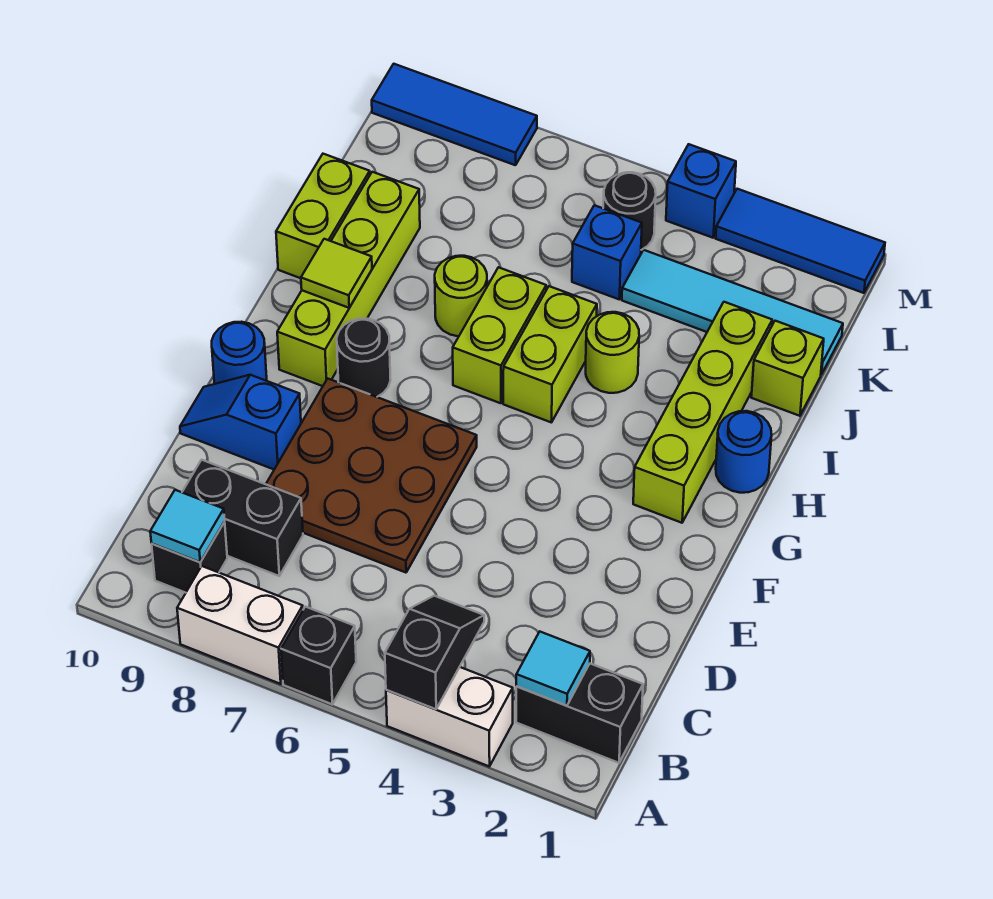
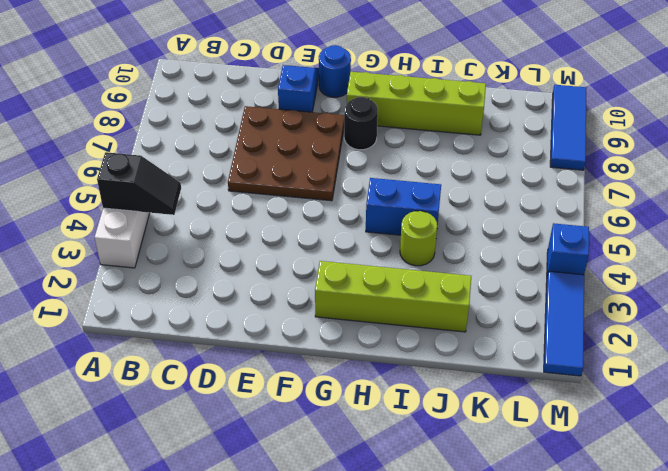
blue brick H5:I5 level 1 -> lime brick H5:I5 level 1
none -> black brick A6 level 1
none -> white brick A7:A8 level 1
none -> black brick B1:B2 level 1

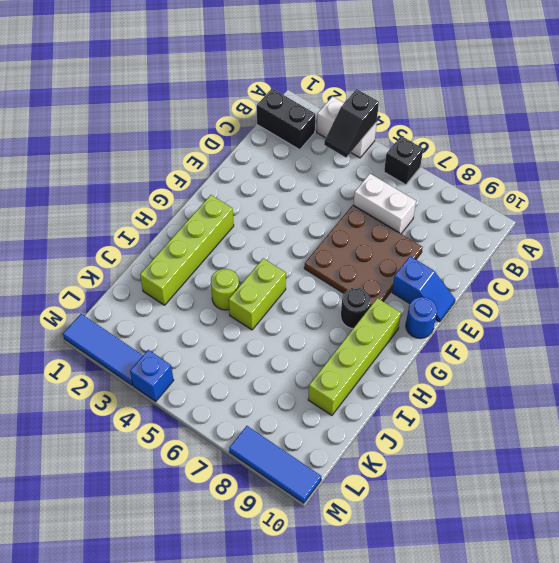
white brick C6:C7 level 1 -> white brick A7:A8 level 1
none -> black brick B9 level 1
none -> black brick C8:C9 level 1
none -> blue round brick H1 level 1

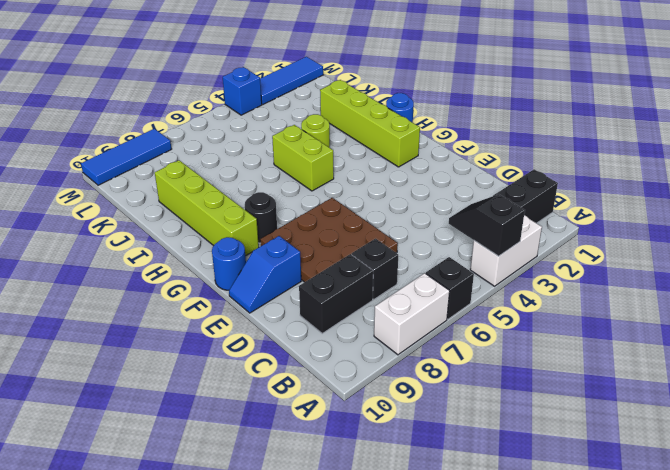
black brick C7 level 1 -> black brick B9 level 1
none -> lime brick H6:I6 level 1
none -> lime round brick I7 level 1
none -> lime brick I10:J10 level 1

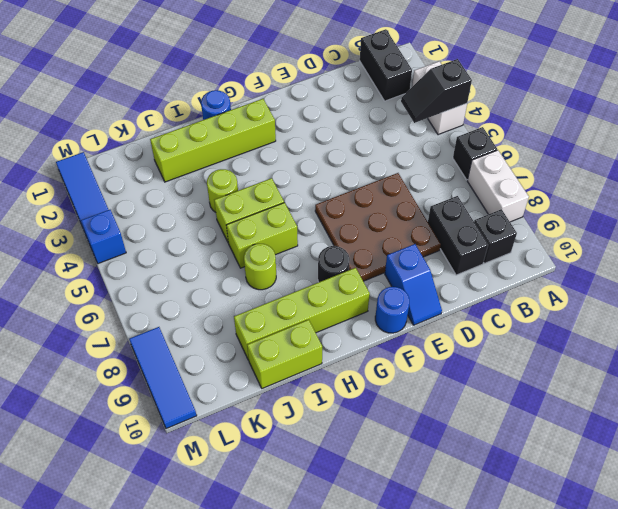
none -> lime brick J1 level 1
none -> cyan tile K1:K4 level 1
none -> blue brick K5 level 1

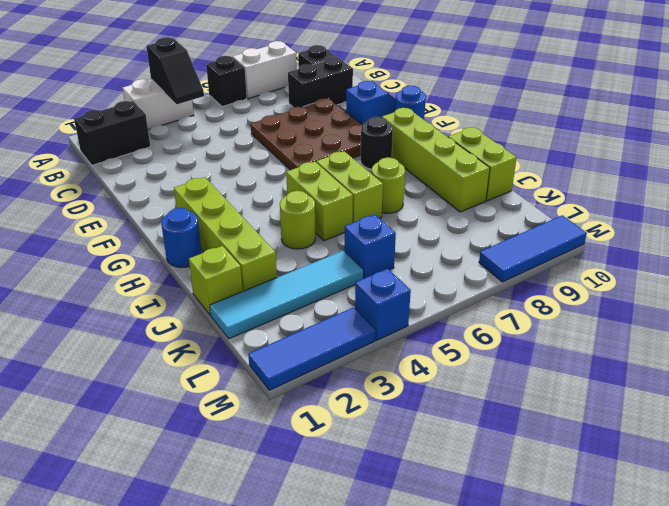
none -> black round brick L5 level 1
none -> cyan tile B2 level 2
none -> cyan tile B9 level 2

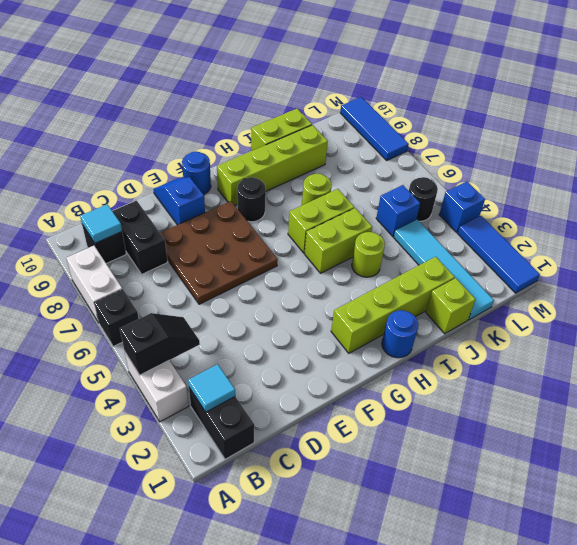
none -> lime tile H9 level 2

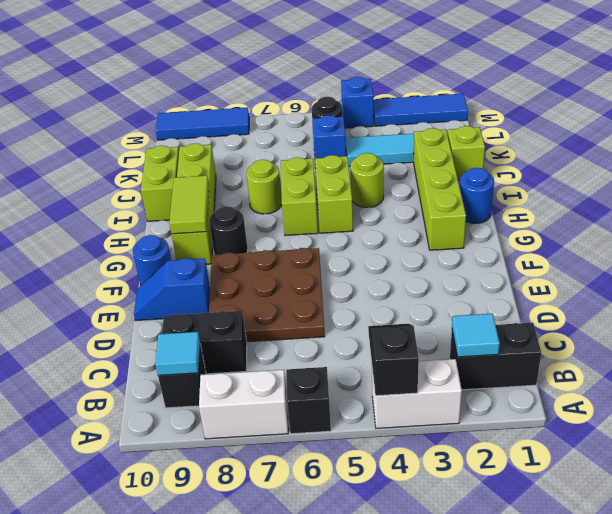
lime tile G9:H9 level 2 -> lime tile H9 level 2

